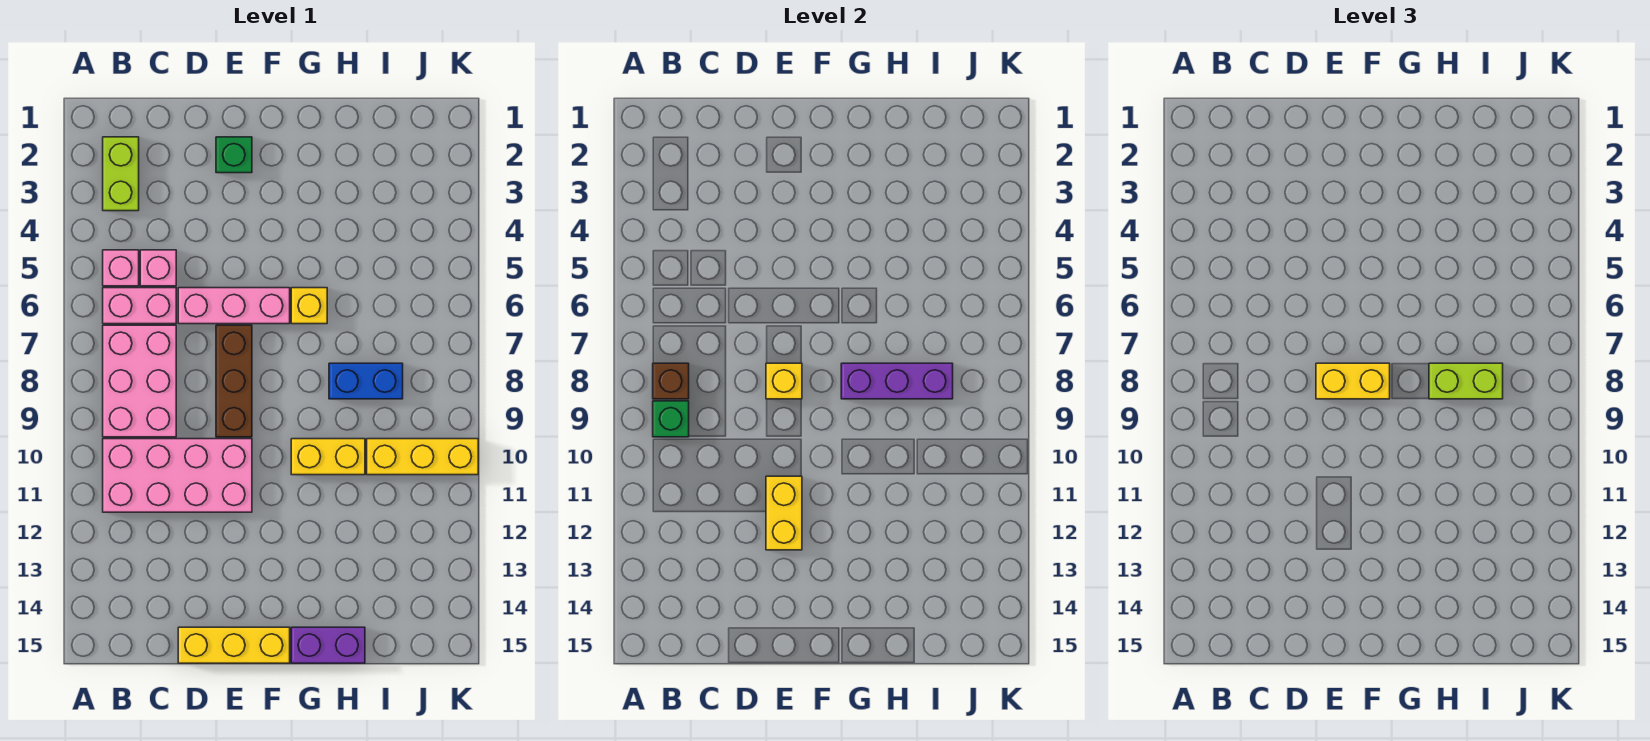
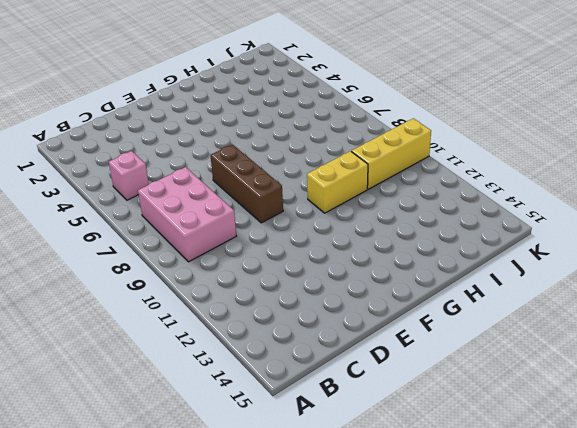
none -> lime brick B2:B3 level 1
none -> pink brick B6:C6 level 1
none -> pink brick B10:E11 level 1

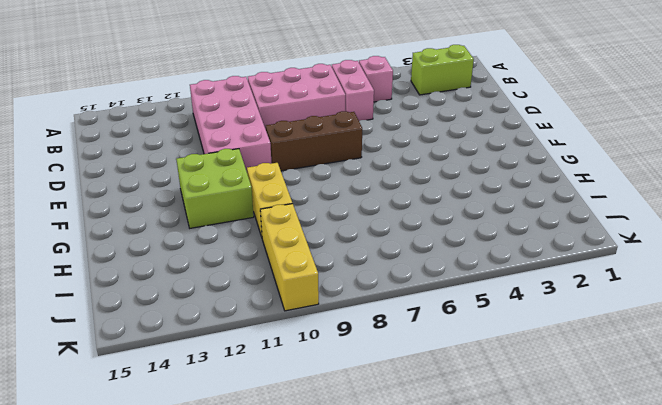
lime brick F11:G12 level 1 -> none
none -> pink brick C5 level 1
none -> pink brick D6:F6 level 1
none -> yellow brick D15:F15 level 1

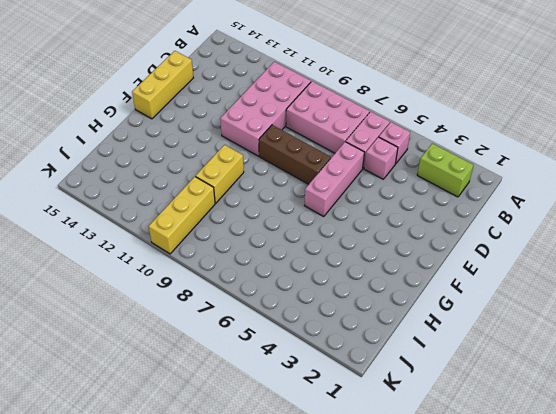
none -> green brick E2 level 1
none -> yellow brick G6 level 1
none -> purple brick G15:H15 level 1

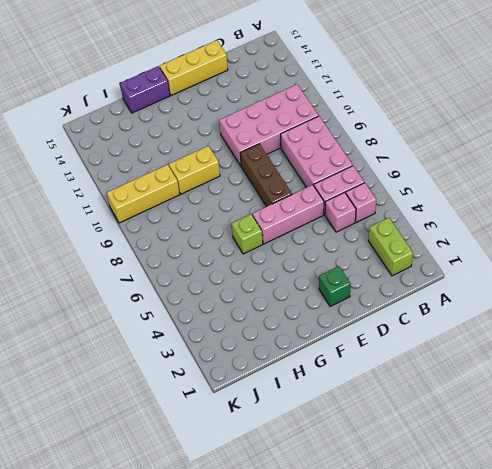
lime brick G6 level 1 -> yellow brick G6 level 1
none -> blue brick H8:I8 level 1
none -> brown brick B8 level 2
none -> green brick B9 level 2

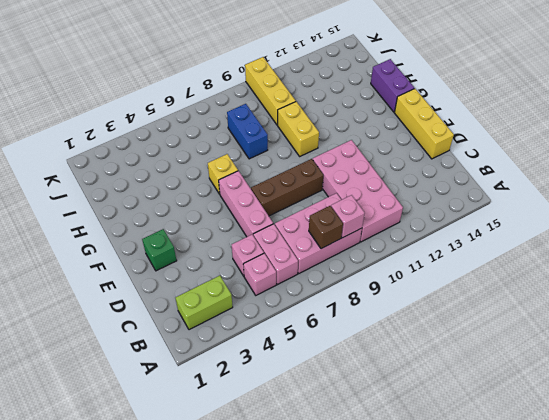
pink brick B9 level 2 -> green brick B9 level 2
none -> yellow brick E8 level 2
none -> yellow brick E11:E12 level 2
none -> purple brick G8:I8 level 2

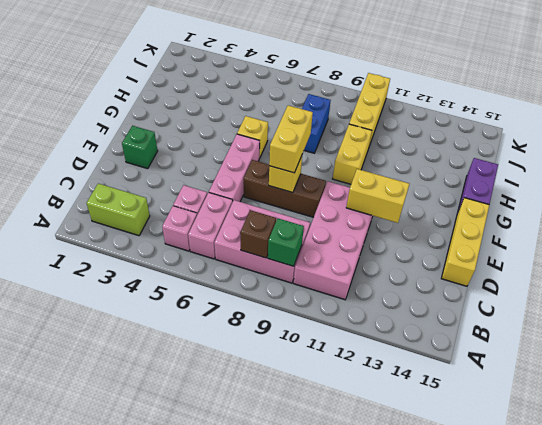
none -> purple brick G8:I8 level 2
none -> lime brick H8:I8 level 3

